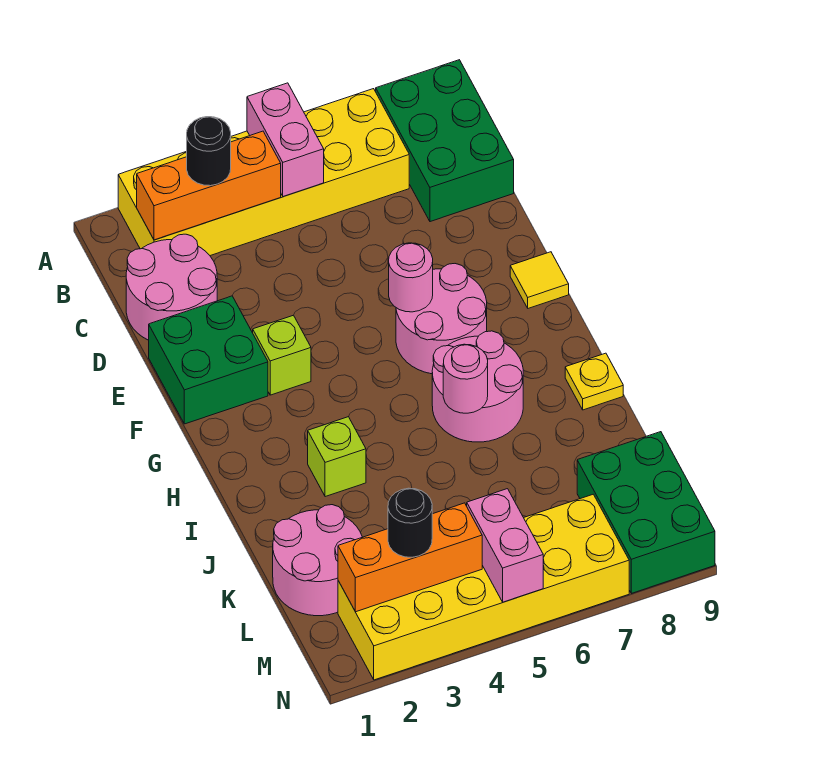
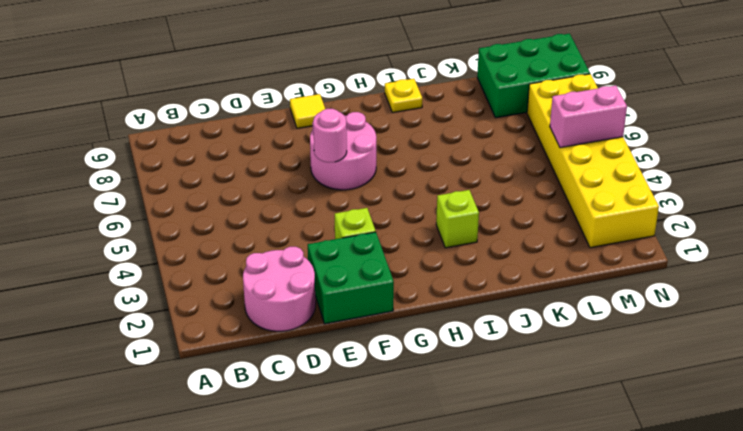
none -> yellow brick A2:B7 level 1
none -> green brick A8:C9 level 1
none -> pink round brick H6:I7 level 1

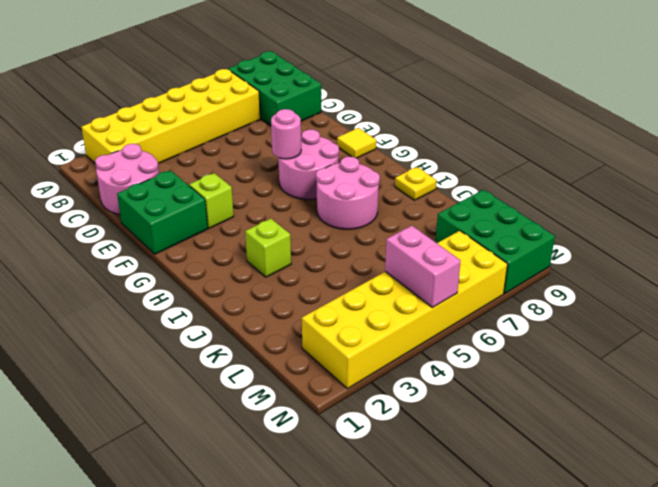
none -> pink round brick K1:L2 level 1
none -> pink brick A5:B5 level 2
none -> orange brick B2:B4 level 2

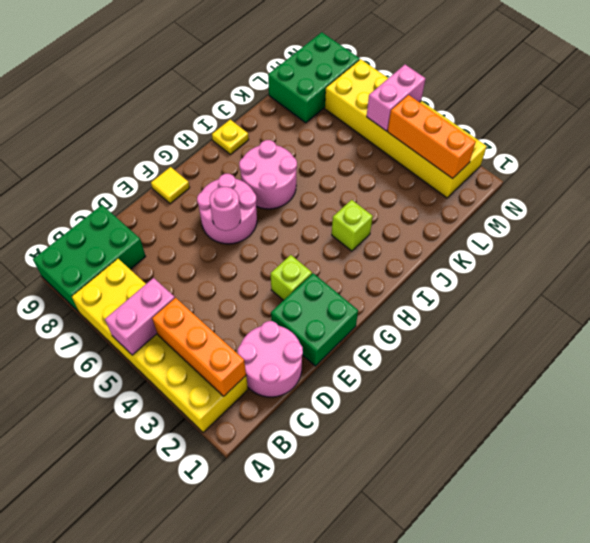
none -> pink round brick K1:L2 level 1
none -> pink round brick I6 level 2
none -> black round brick B3 level 3

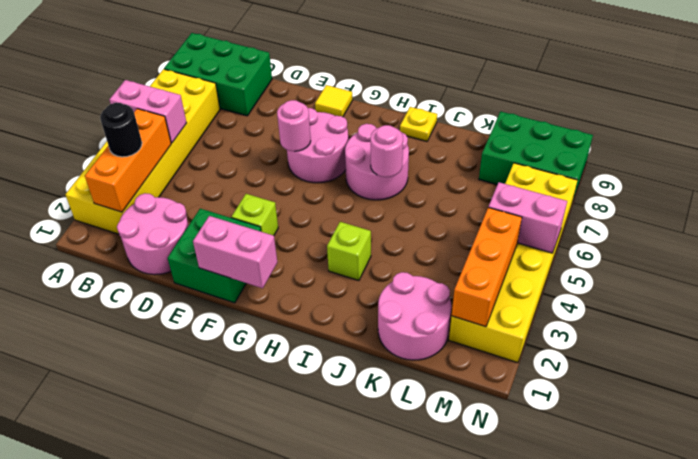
pink brick F1:G1 level 2 -> none
none -> black round brick M3 level 3

